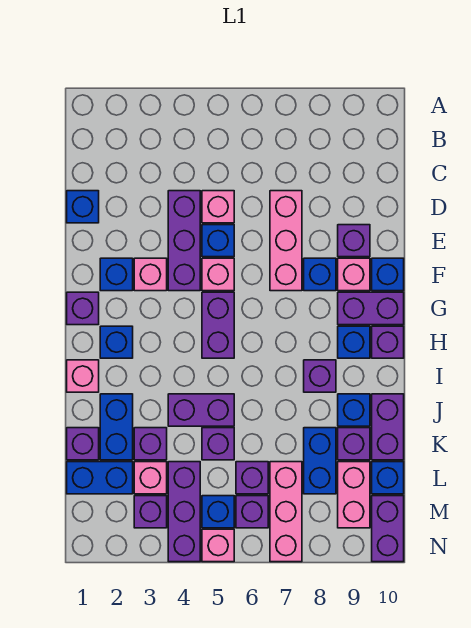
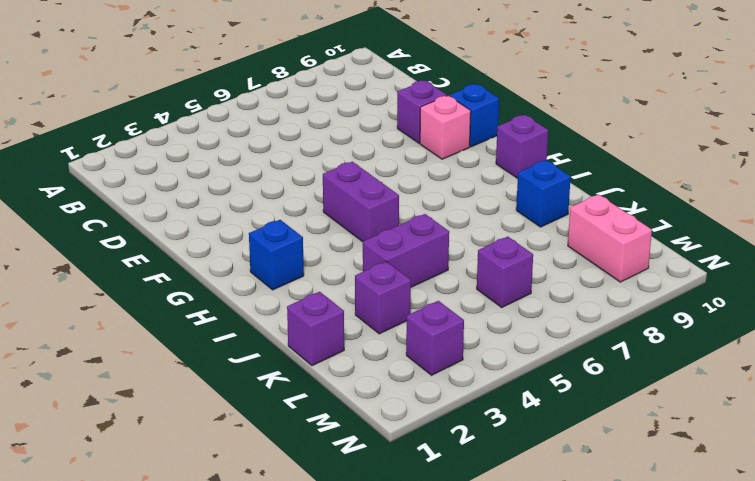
none -> blue brick D1 level 1
none -> purple brick D4:F4 level 1
none -> pink brick D5 level 1
none -> pink brick D7:F7 level 1

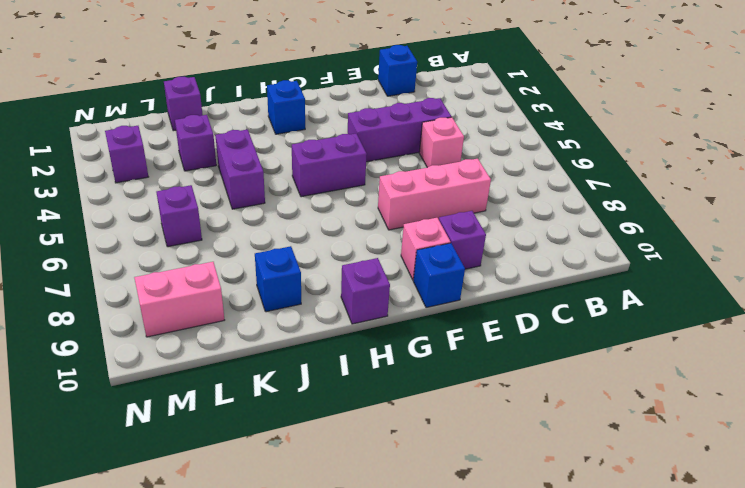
none -> blue brick E5 level 1
none -> blue brick F2 level 1
none -> pink brick F3 level 1
none -> pink brick F5 level 1

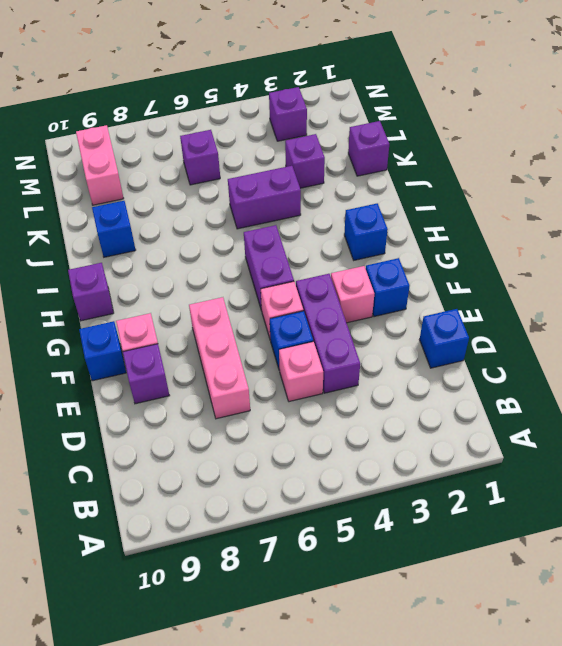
none -> blue brick F8 level 1
none -> purple brick G1 level 1
none -> purple brick G9:G10 level 1
none -> blue brick H9 level 1

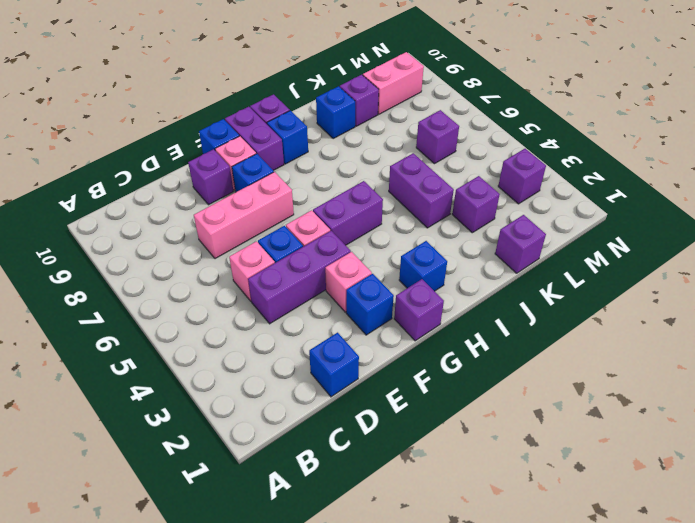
none -> pink brick I1 level 1
none -> purple brick I8 level 1
none -> blue brick J2:K2 level 1
none -> purple brick J10:K10 level 1

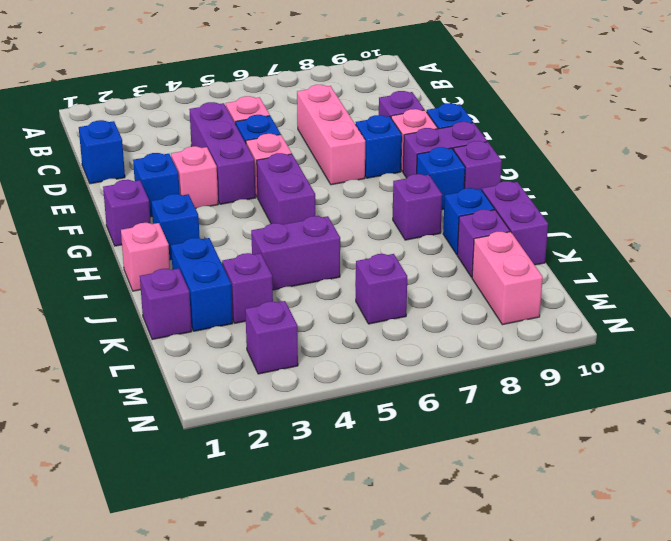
none -> purple brick K5 level 1
none -> blue brick K8:L8 level 1
none -> blue brick L1:L2 level 1
none -> pink brick L3 level 1

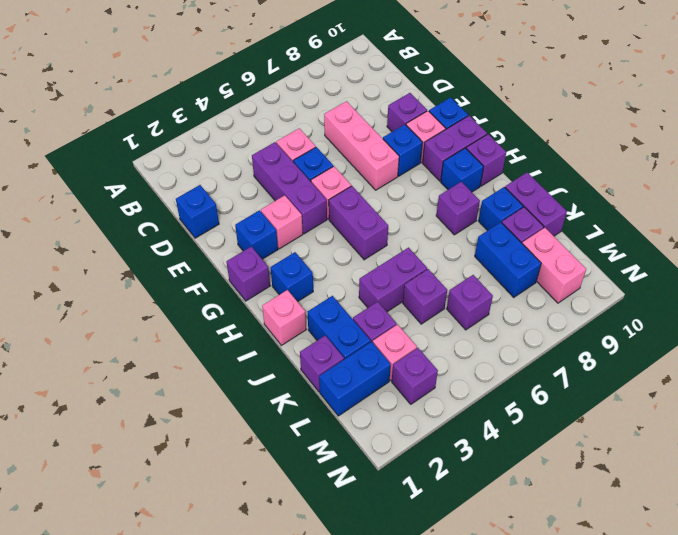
none -> purple brick L4:N4 level 1
none -> pink brick L7:N7 level 1
none -> blue brick L10 level 1
none -> blue brick M5 level 1

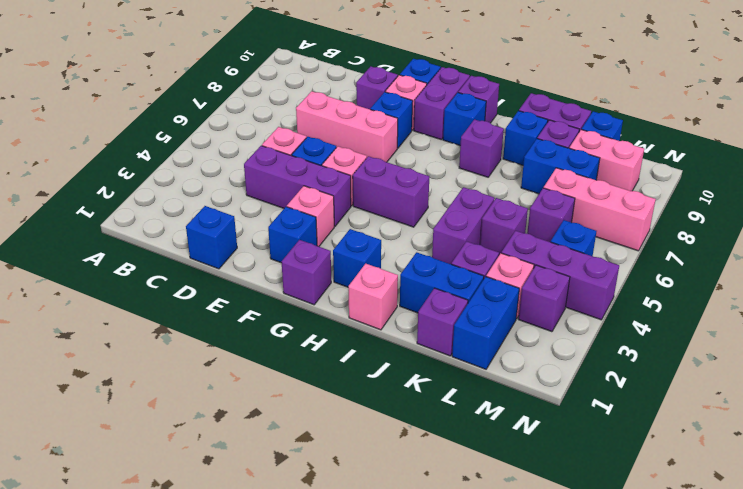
none -> purple brick M6 level 1
none -> purple brick M10:N10 level 1
none -> pink brick N5 level 1

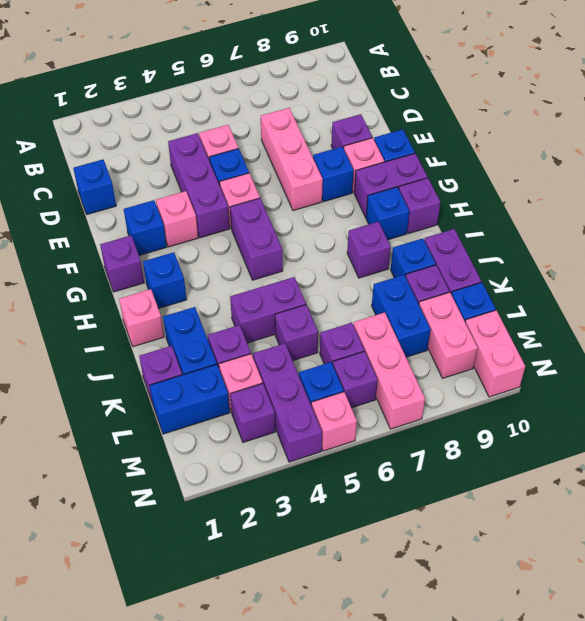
pink brick M10:N10 level 1 -> purple brick M10:N10 level 1

